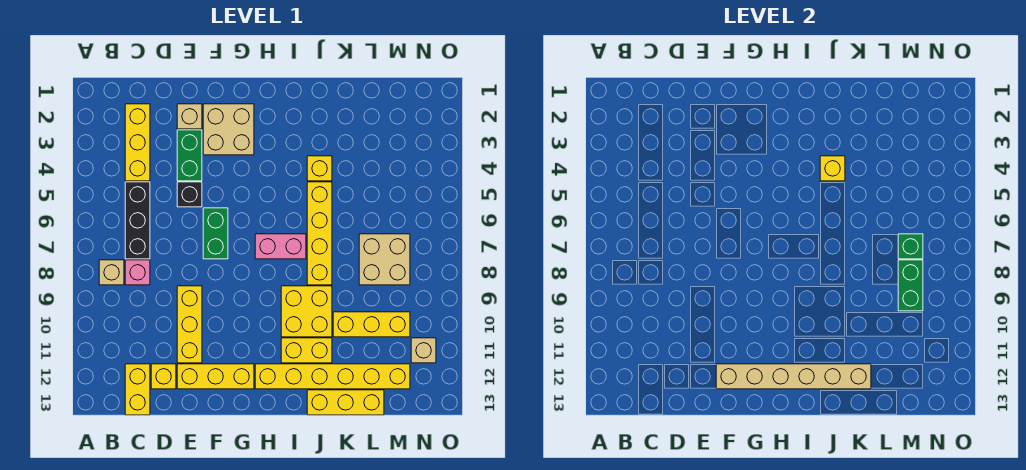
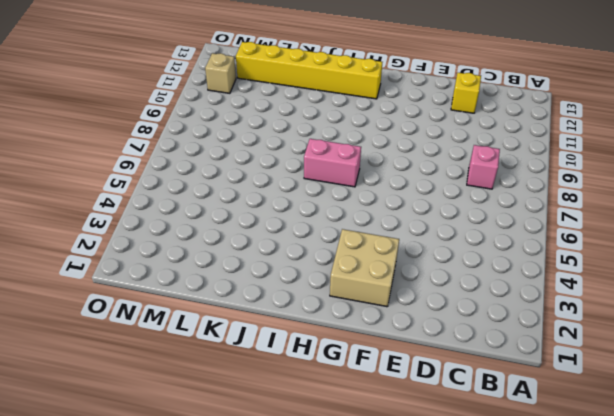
none -> tan brick B8 level 1
none -> yellow brick C2:C4 level 1
none -> black brick C5:C7 level 1

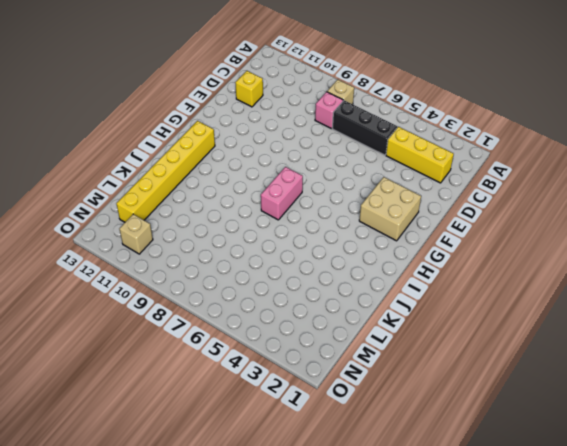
none -> yellow brick C12:C13 level 1
none -> tan brick E2 level 1
none -> green brick E3:E4 level 1

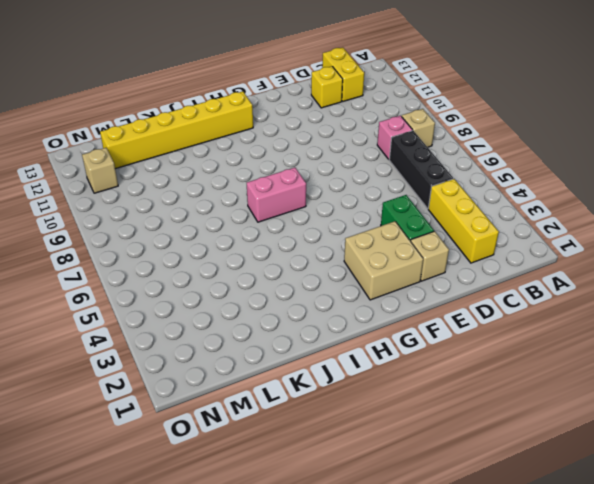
none -> black brick E5 level 1
none -> yellow brick E9:E11 level 1
none -> yellow brick E12:G12 level 1

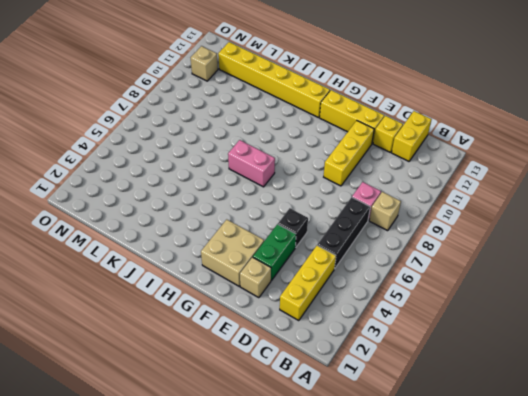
none -> green brick F6:F7 level 1
none -> yellow brick I9:J10 level 1
none -> yellow brick I11:J11 level 1

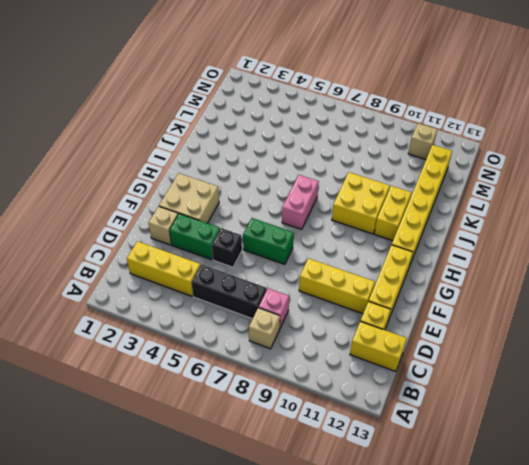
none -> yellow brick J4 level 1
none -> yellow brick J5:J8 level 1
none -> yellow brick J13:L13 level 1

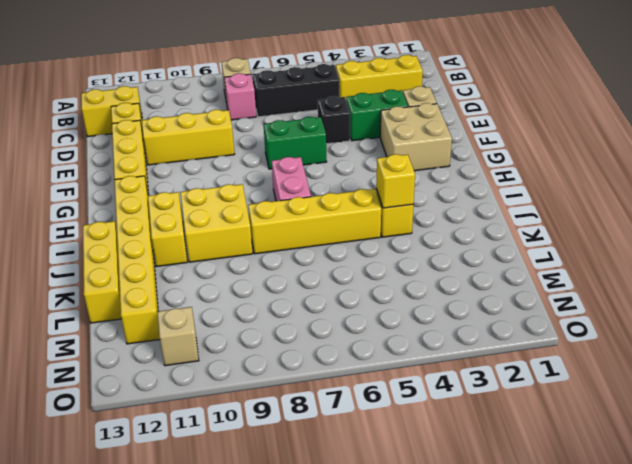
none -> yellow brick K10:M10 level 1
none -> tan brick L7:M8 level 1
none -> tan brick F12:K12 level 2

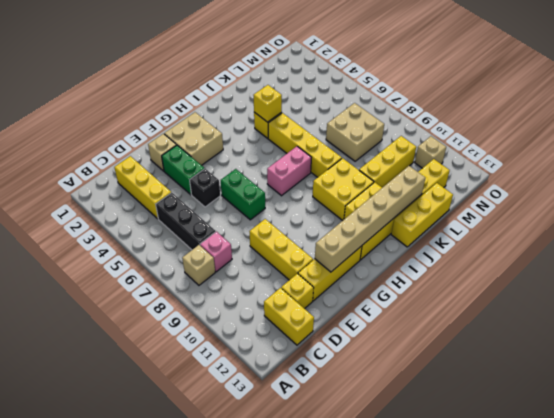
none -> green brick M7 level 2
none -> green brick M8:M9 level 2

